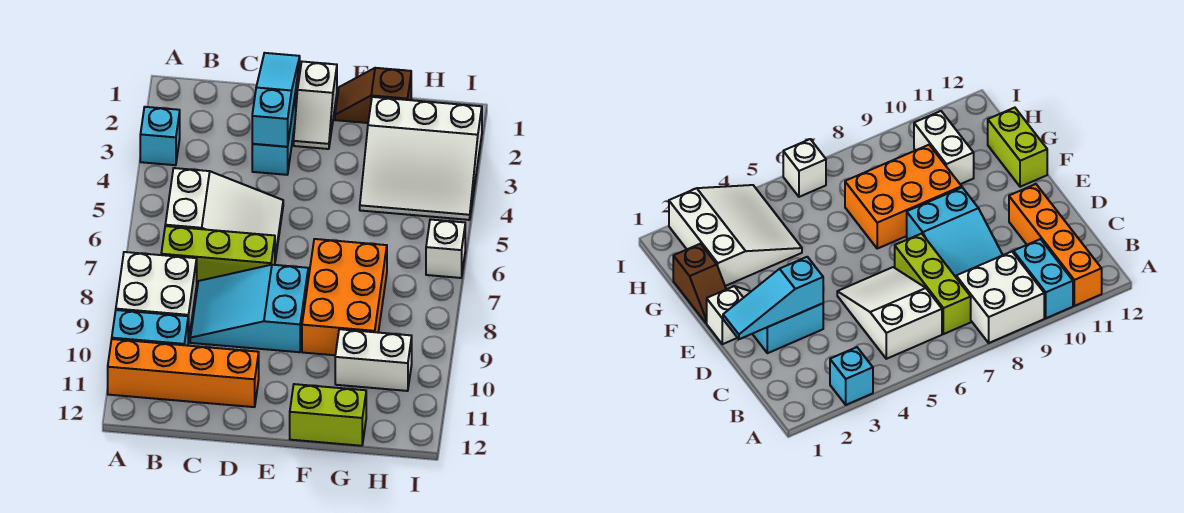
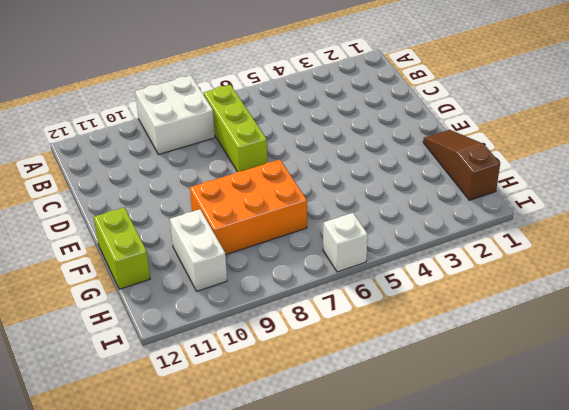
brown slope F1:H1 level 1 top H -> brown slope F1:G1 level 1 top G
none -> cyan brick A3 level 1
none -> cyan brick A10:B10 level 1
none -> orange brick A11:D11 level 1

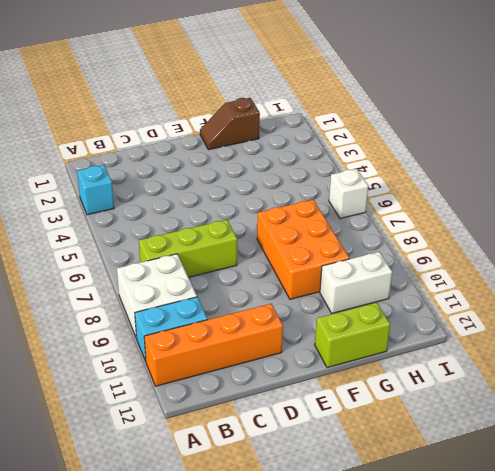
none -> white slope B5:D6 level 1 top B
none -> cyan slope C8:E9 level 1 top E
none -> cyan brick D2:D3 level 1

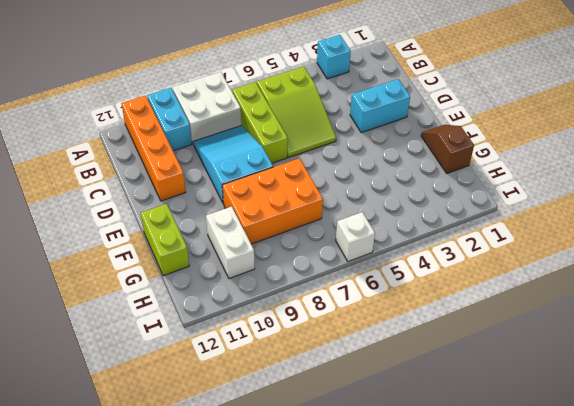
lime slope B5:D6 level 1 top B -> white slope B5:D6 level 1 top B
none -> white slope E1:E2 level 1 top 1
none -> white slope G2:I4 level 1 top 2
none -> cyan slope D1:D3 level 2 top 3

